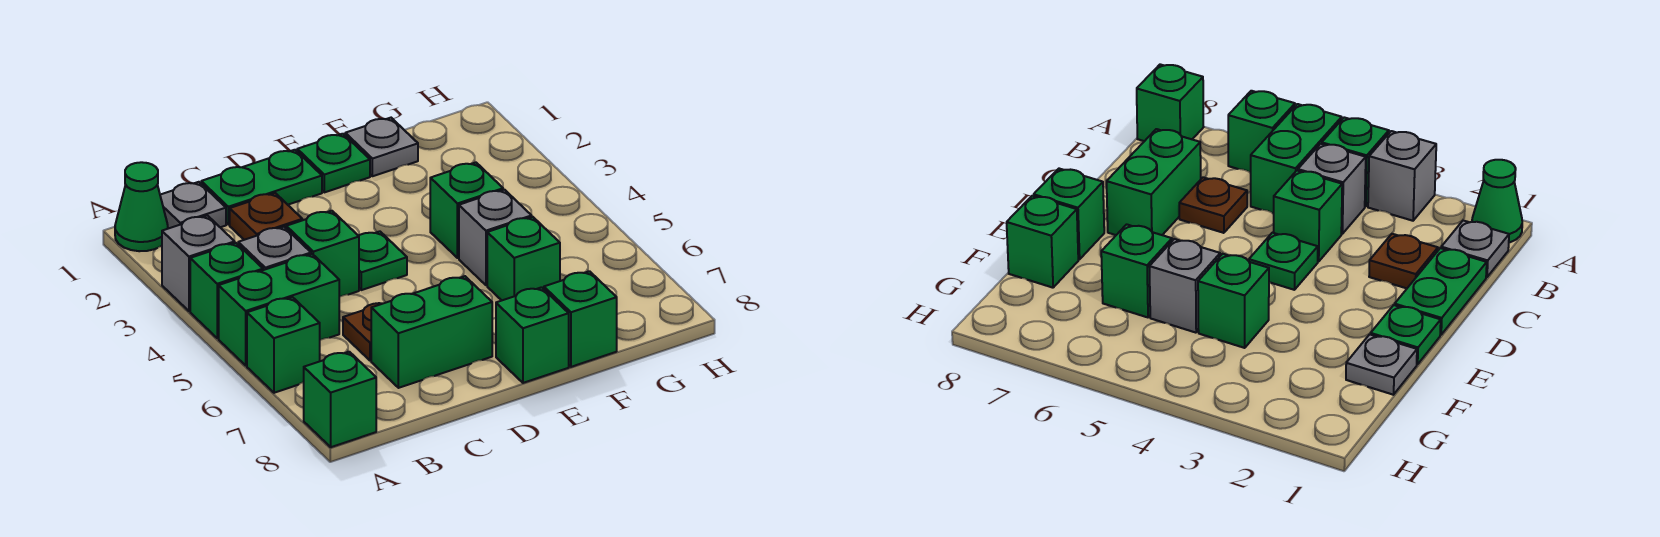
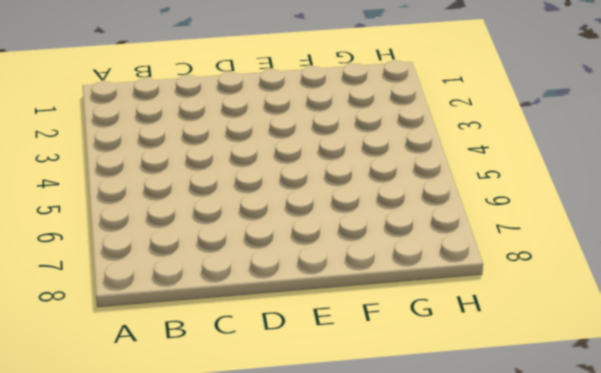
none -> green cone A1 level 1
none -> grey brick A3 level 1
none -> green brick A4 level 1

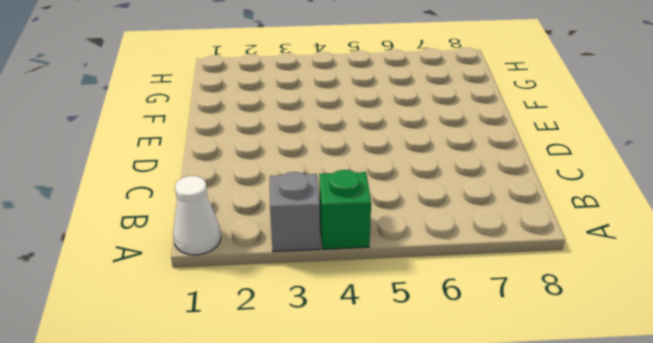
white cone A1 level 1 -> green cone A1 level 1
none -> green brick A5:B5 level 1
none -> green brick A6 level 1
none -> green brick A8 level 1

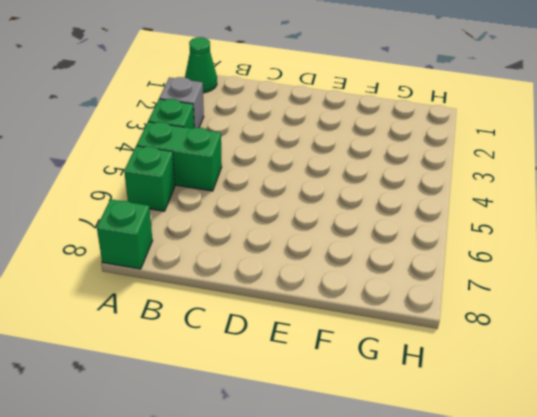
none -> grey plate B1 level 1
none -> grey brick B4 level 1
none -> green plate C1:D1 level 1

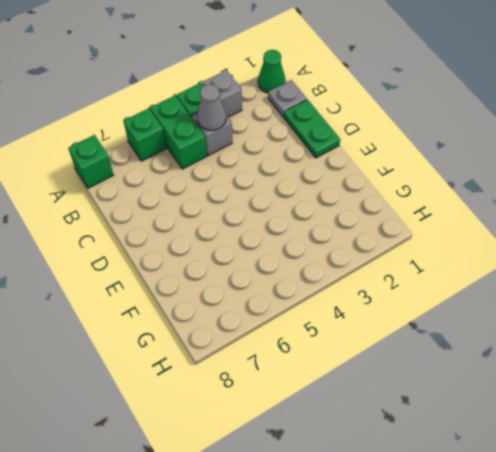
grey cone B4 level 2 -> none
none -> brown plate C2 level 1
none -> green brick C4 level 1
none -> brown plate C6 level 1

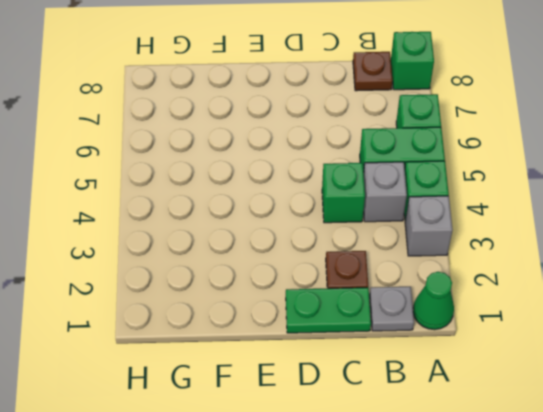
brown plate B8 level 1 -> brown plate C6 level 1
none -> green brick C7:D7 level 1
none -> green plate D4 level 1
none -> green plate E1 level 1

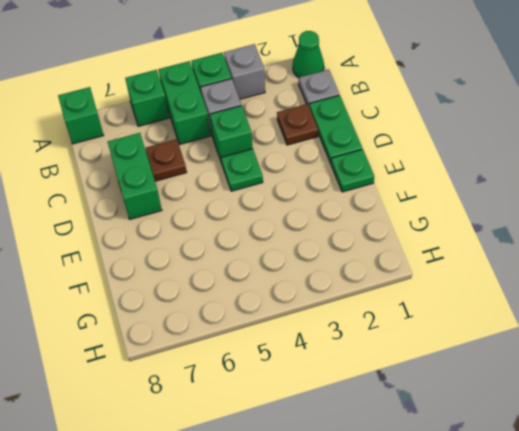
none -> green brick E8 level 1
none -> grey plate F1 level 1
none -> green brick F4 level 1

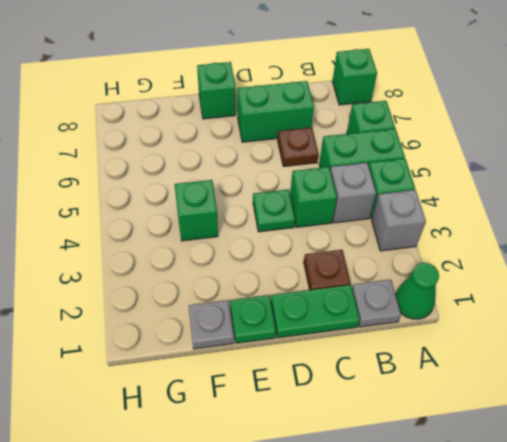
none -> grey brick F5 level 1
none -> green brick F6 level 1
none -> green brick F8 level 1

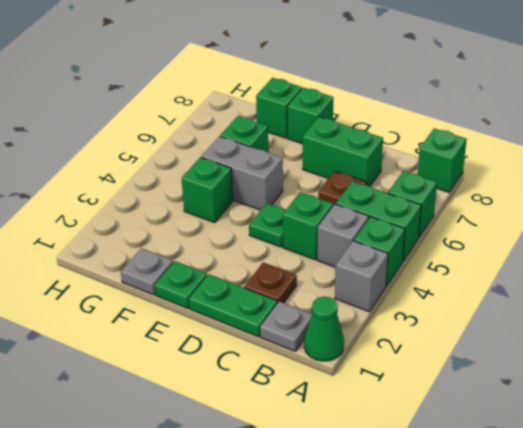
grey brick E5:F5 level 1 -> grey brick F5 level 1

